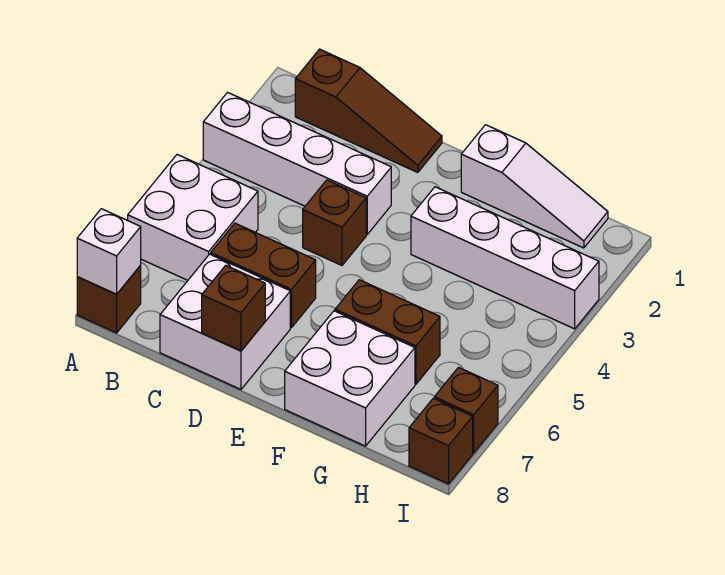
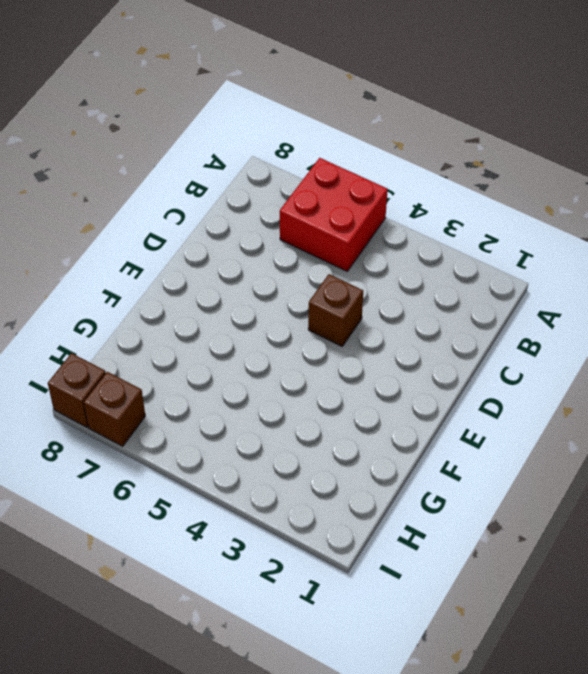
red brick A5:B6 level 1 -> white brick A5:B6 level 1
none -> white brick A3:D3 level 1
none -> brown brick A8 level 1
none -> brown slope B1:D1 level 1 top B

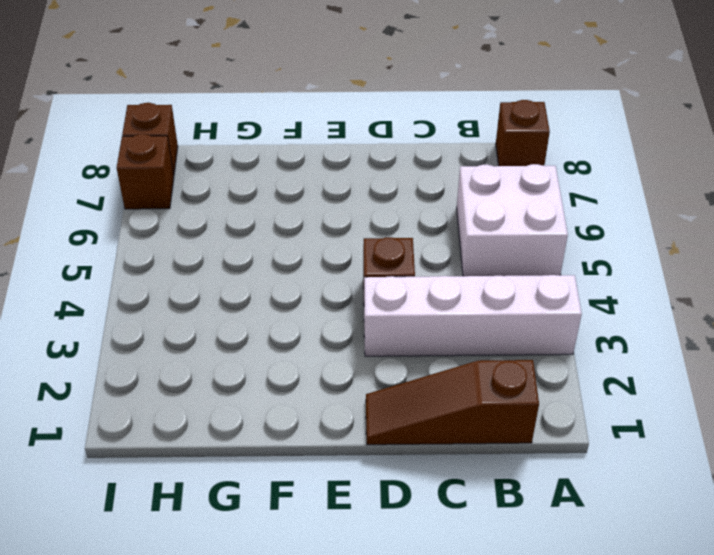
none -> brown brick C6:D6 level 1
none -> white brick C7:D8 level 1
none -> white slope F1:H1 level 1 top F

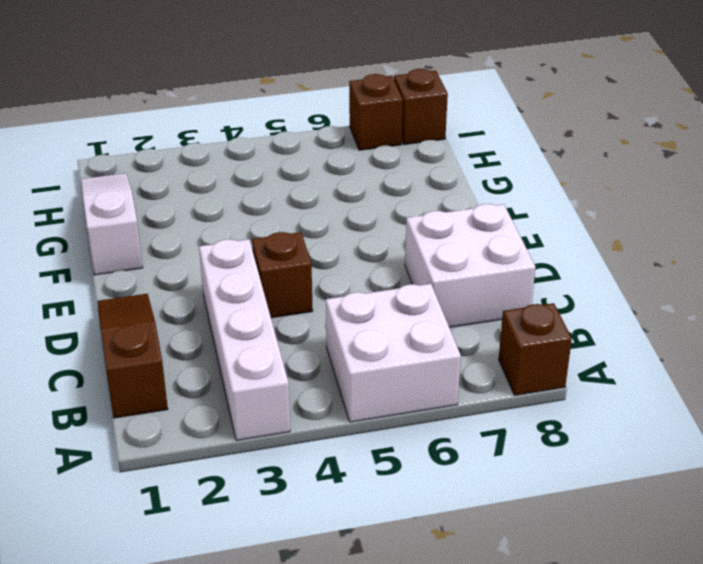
none -> brown brick C6:D6 level 1
none -> white brick F3:I3 level 1
none -> brown brick F6:G6 level 1

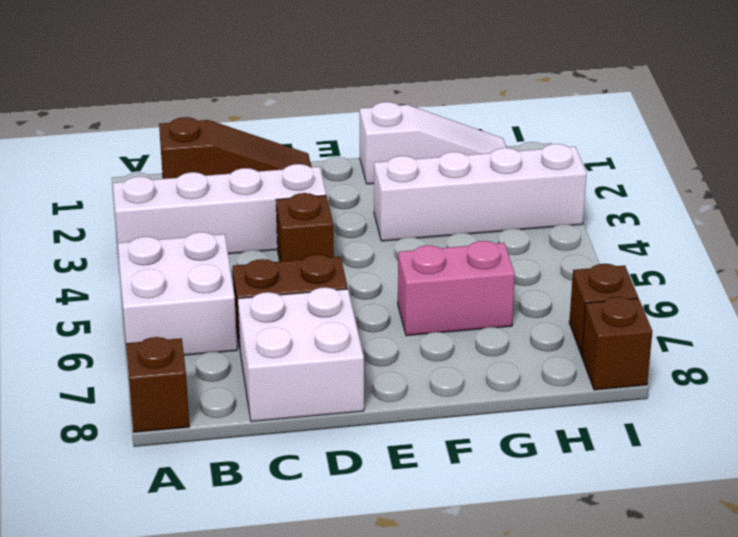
pink brick F6:G6 level 1 -> brown brick F6:G6 level 1
none -> white brick F7:G8 level 1
none -> white brick A8 level 2
none -> brown brick D8 level 2

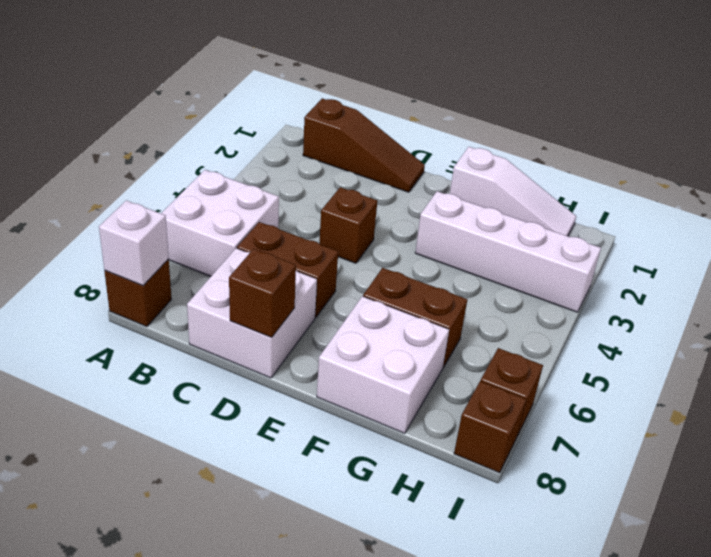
none -> white brick A3:D3 level 1

